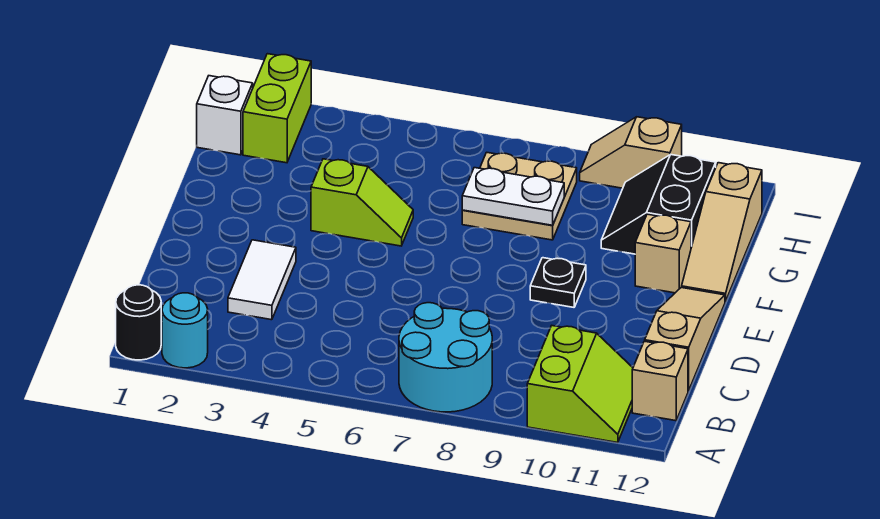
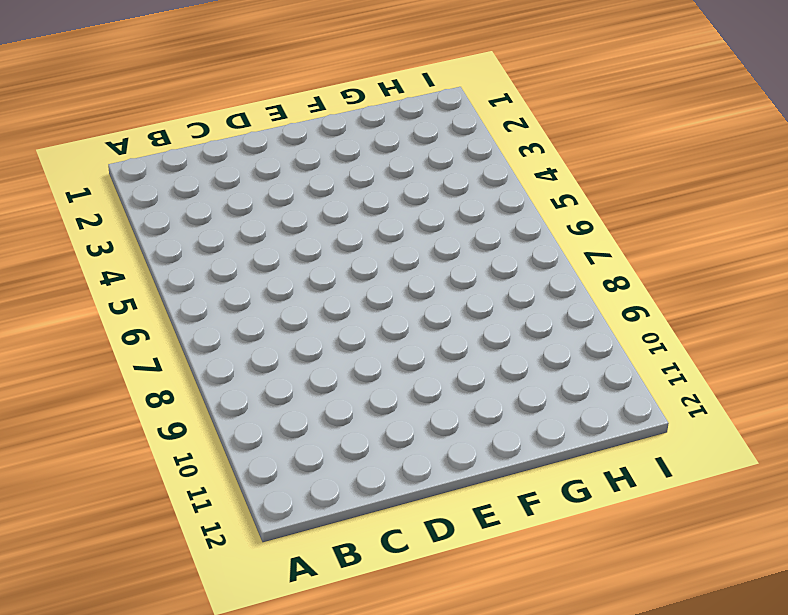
none -> black round brick A1 level 1
none -> cyan round brick A2 level 1
none -> cyan round brick A7:B8 level 1

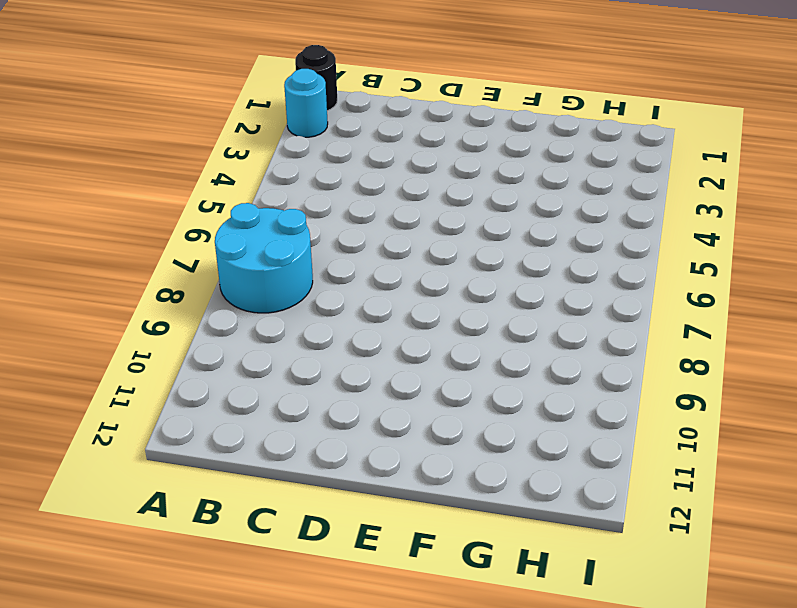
none -> lime slope A10:B11 level 1 top 10
none -> tan brick B12 level 1
none -> white tile C3:D3 level 1

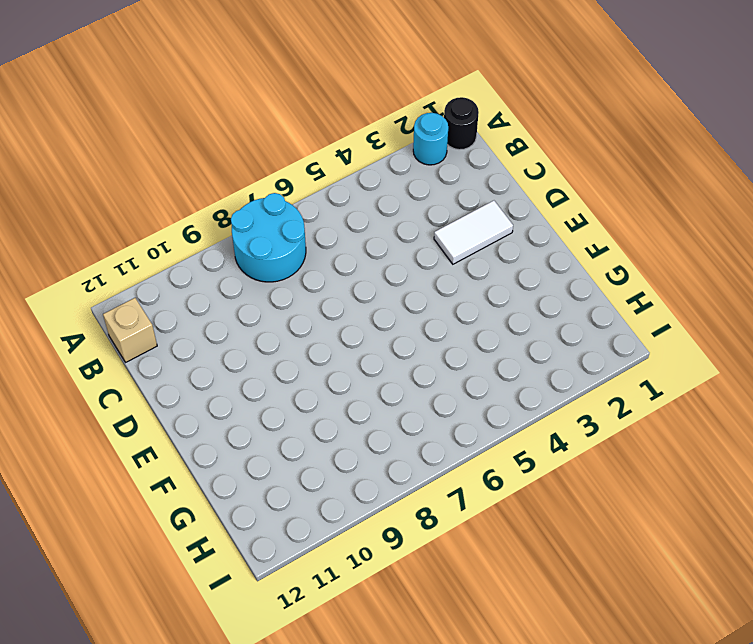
white tile D2:D3 level 1 -> white tile C3:D3 level 1
none -> lime slope A10:B11 level 1 top 10
none -> tan slope C12:E12 level 1 top C
none -> black plate E9 level 1

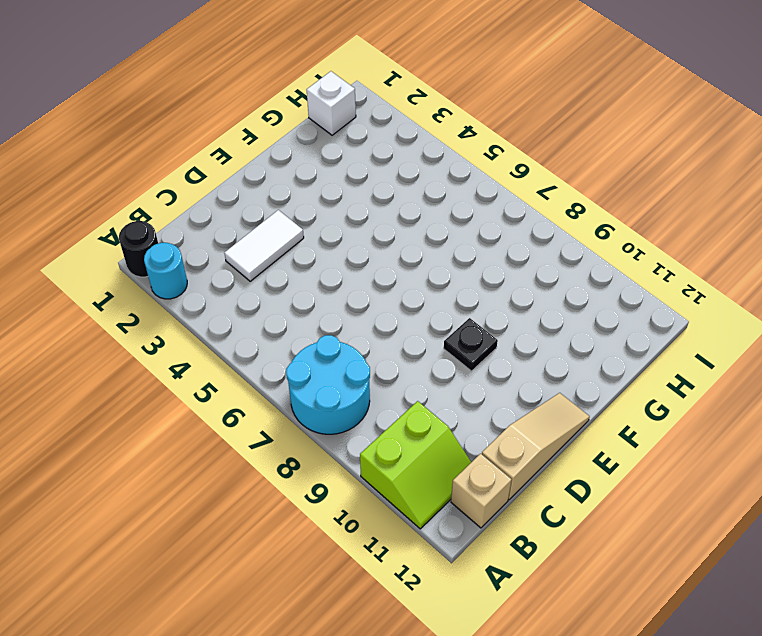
none -> lime slope F4:F5 level 1 top 4
none -> tan brick F11 level 1
none -> tan slope F12:H12 level 1 top H

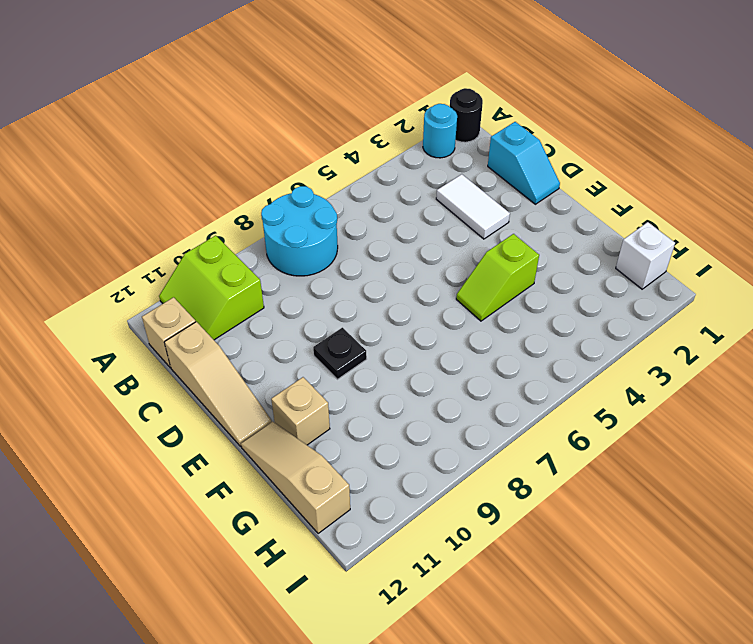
cyan slope C1:D1 level 1 top C -> none
none -> tan plate G7:H8 level 1
none -> black slope G10:H11 level 1 top 11
none -> lime brick H2:I2 level 1

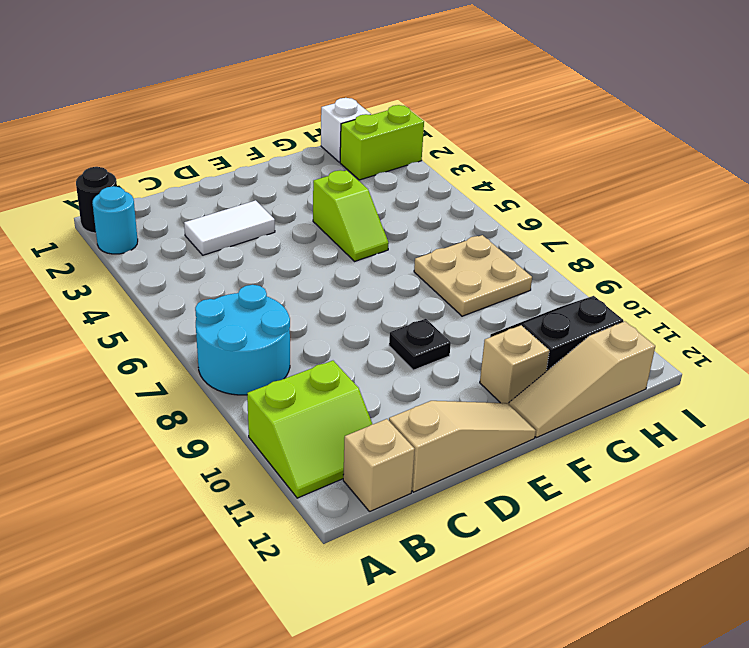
none -> tan slope I9:I10 level 1 top 10
none -> white plate G7:G8 level 2

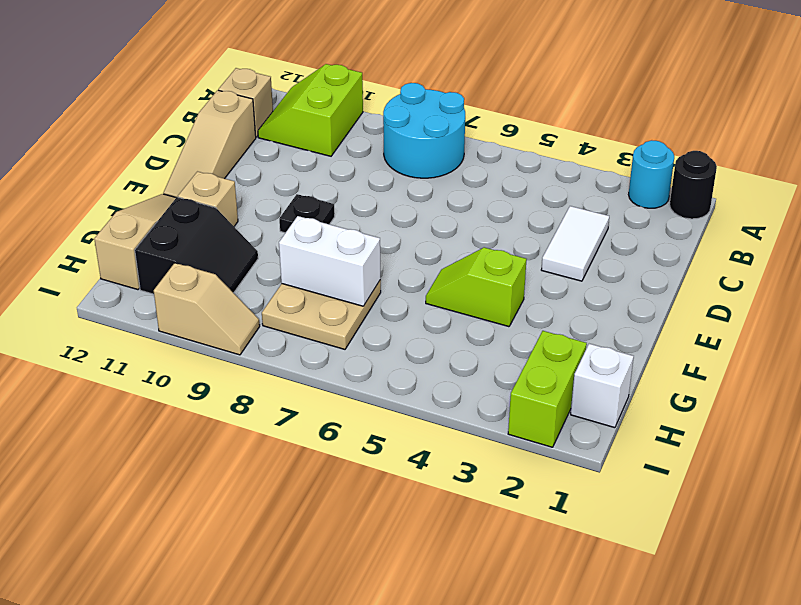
white brick G7:G8 level 2 -> white plate G7:G8 level 2

